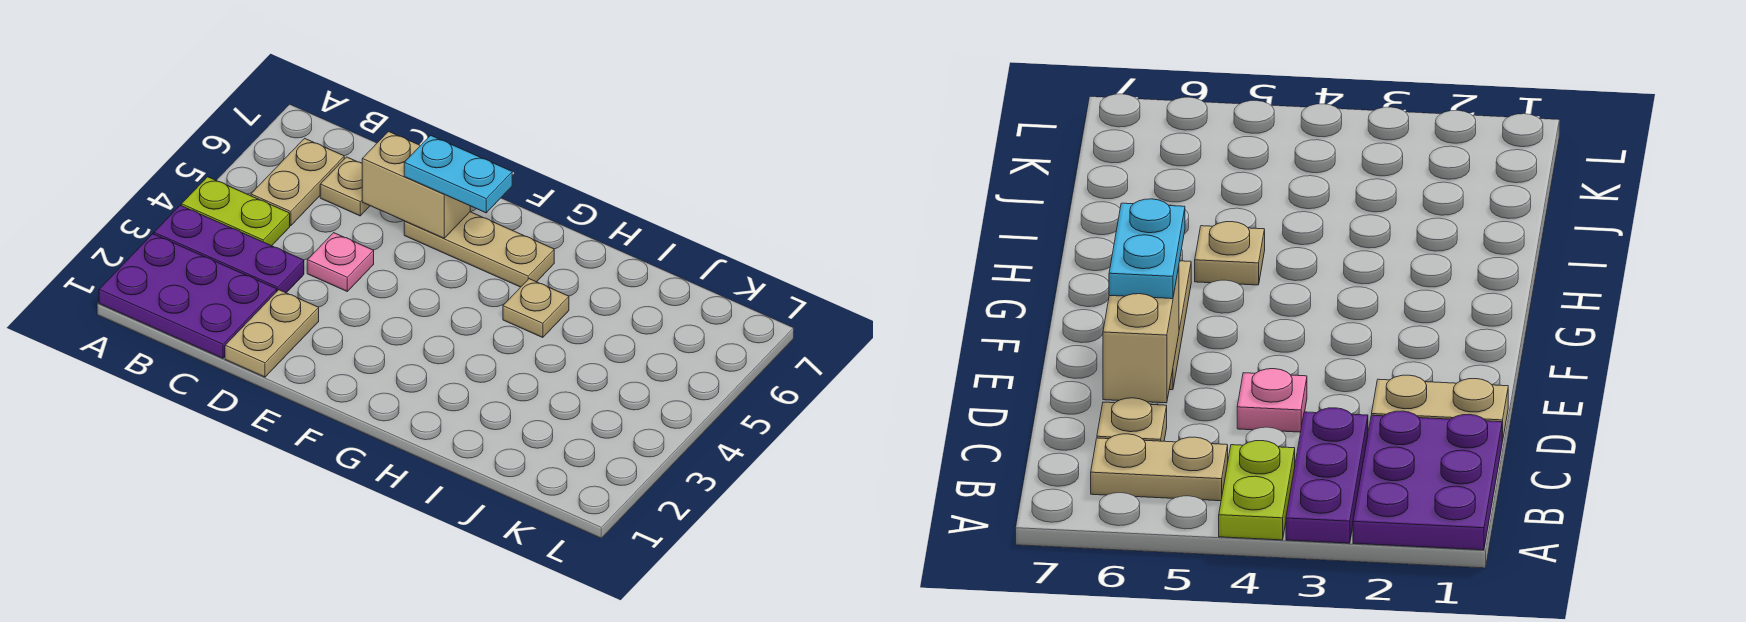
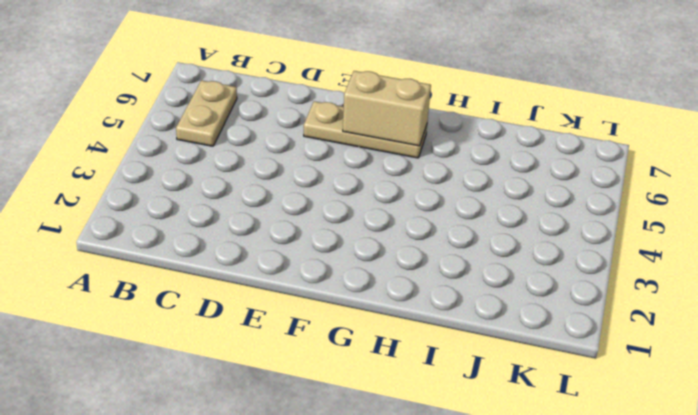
tan brick F6:G6 level 2 -> tan brick D6:E6 level 2
none -> purple plate A1:C2 level 1
none -> purple plate A3:C3 level 1

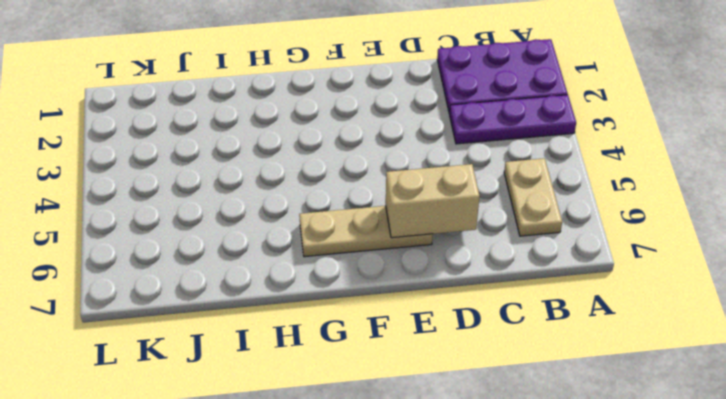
none -> lime plate A4:B4 level 1
none -> tan plate C6 level 1

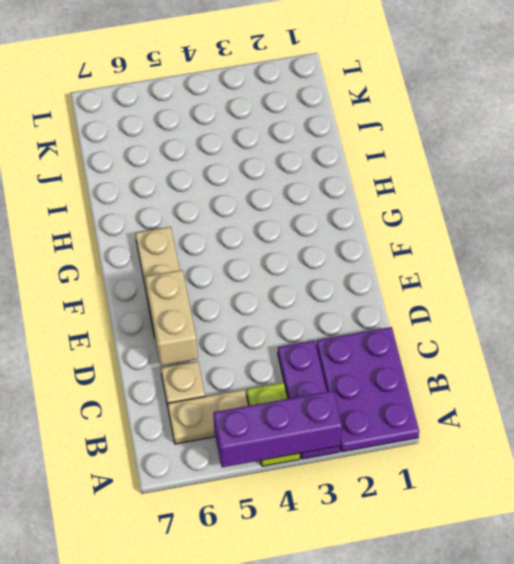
purple brick A3:A5 level 2 -> none
none -> tan plate D1:D2 level 1
none -> pink plate D4 level 1

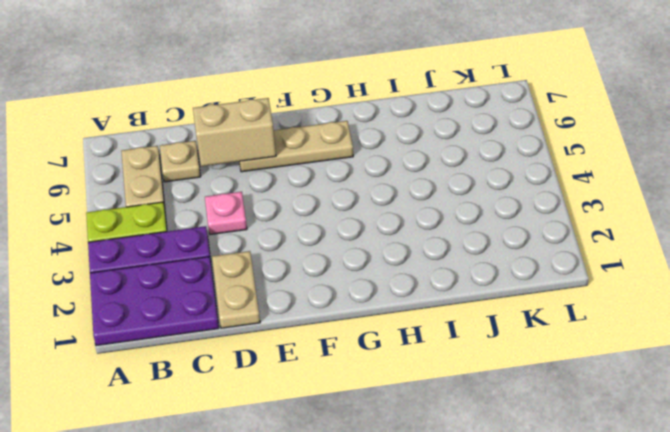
none -> tan plate H5 level 1
none -> cyan plate E6:F6 level 3

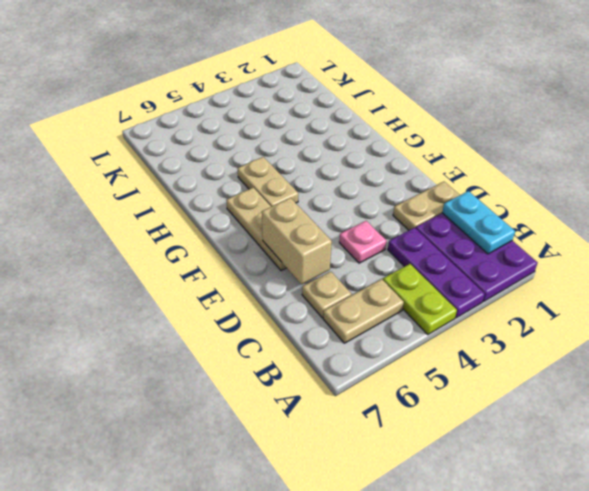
cyan plate B1:C1 level 2 -> cyan plate E6:F6 level 3
tan plate G5:H5 level 1 -> tan plate H5 level 1

